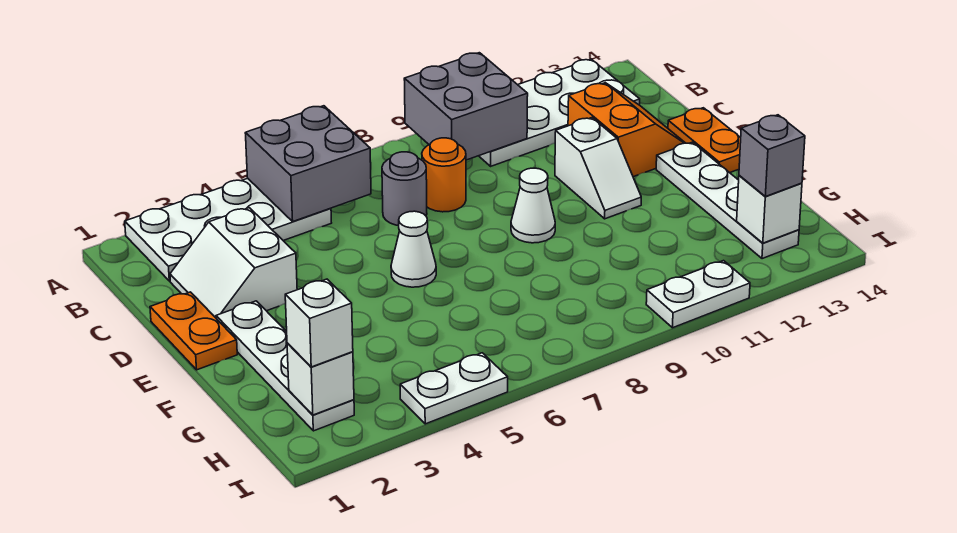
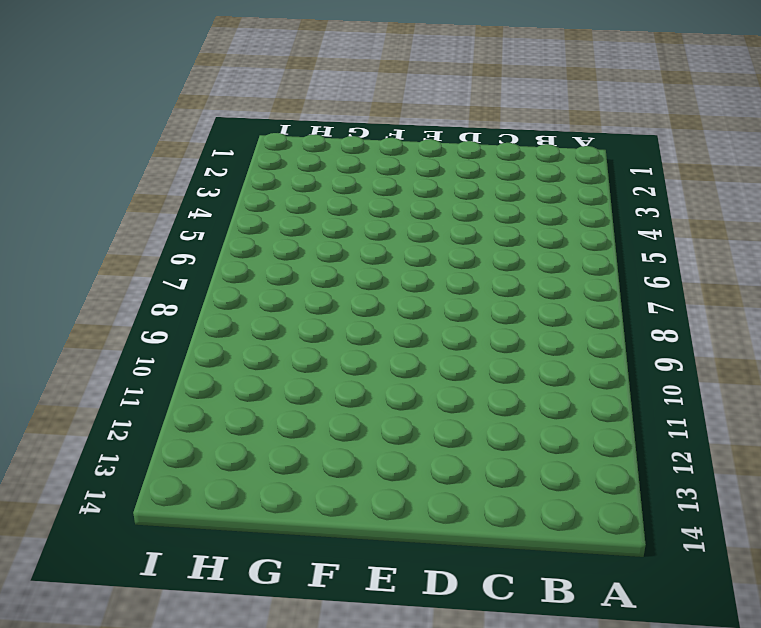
none -> white plate A2:B5 level 1
none -> white plate A10:B13 level 1
none -> white slope C2:D3 level 1 top 3

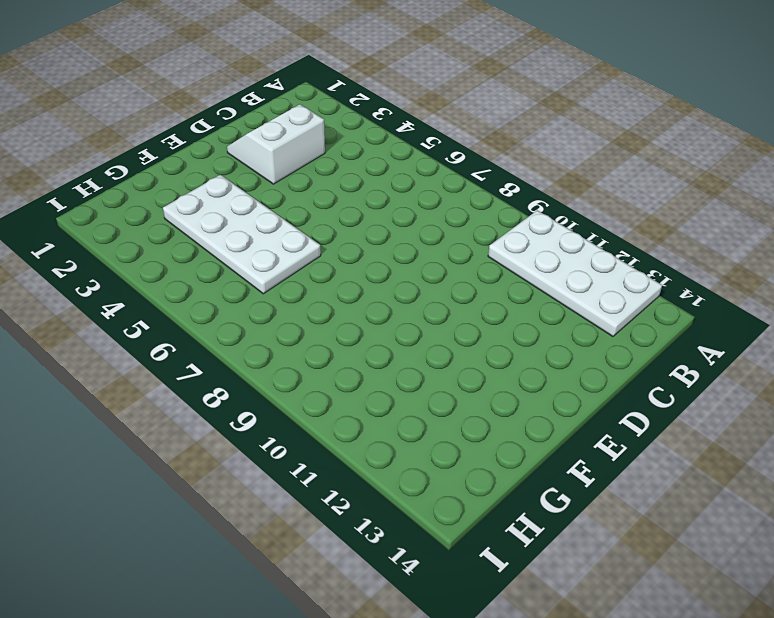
white plate F3:G6 level 1 -> white plate A2:B5 level 1
none -> grey round brick C7 level 1
none -> orange round brick C8 level 1
none -> orange slope C12:D13 level 1 top 12

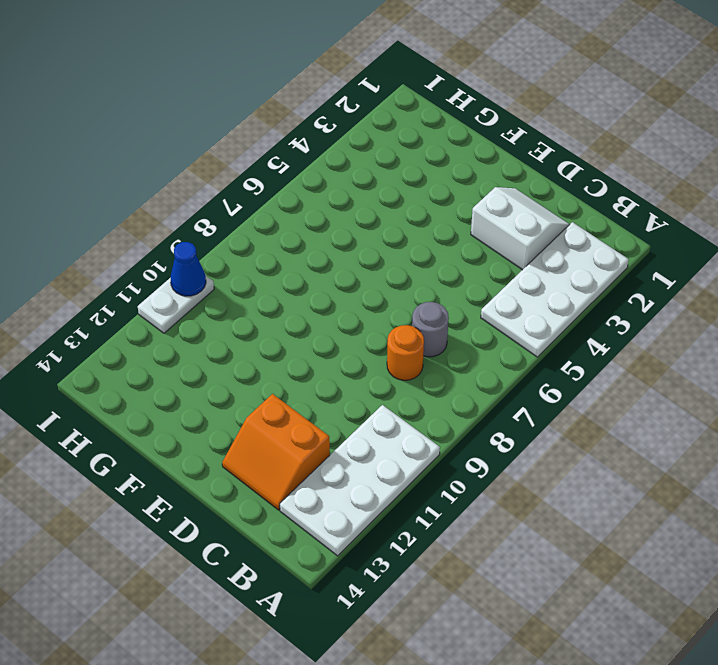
blue cone I10 level 2 -> none
none -> orange plate D1:E1 level 1
none -> white slope D11:E11 level 1 top D
none -> orange plate D14:E14 level 1

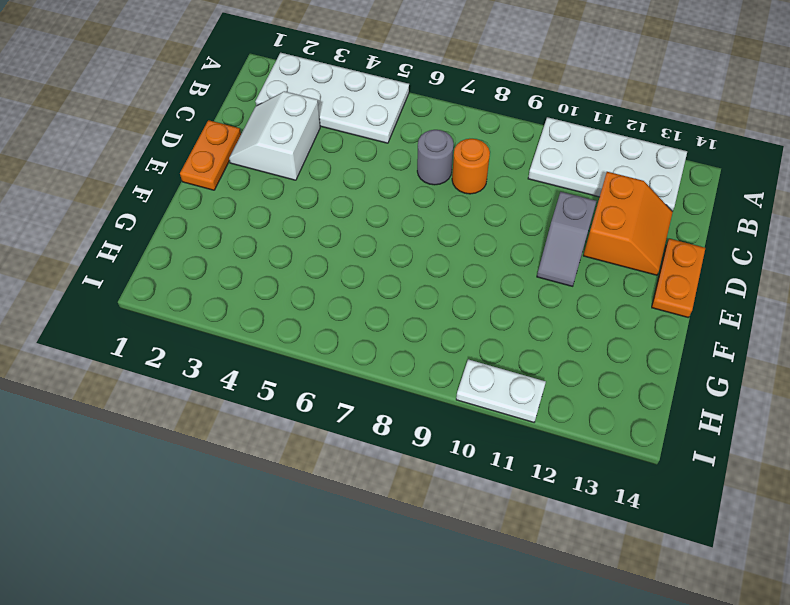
grey slope D11:E11 level 1 top D -> white slope D11:E11 level 1 top D
none -> white plate E2:H2 level 1
none -> white cone E6 level 1
none -> white cone E9 level 1

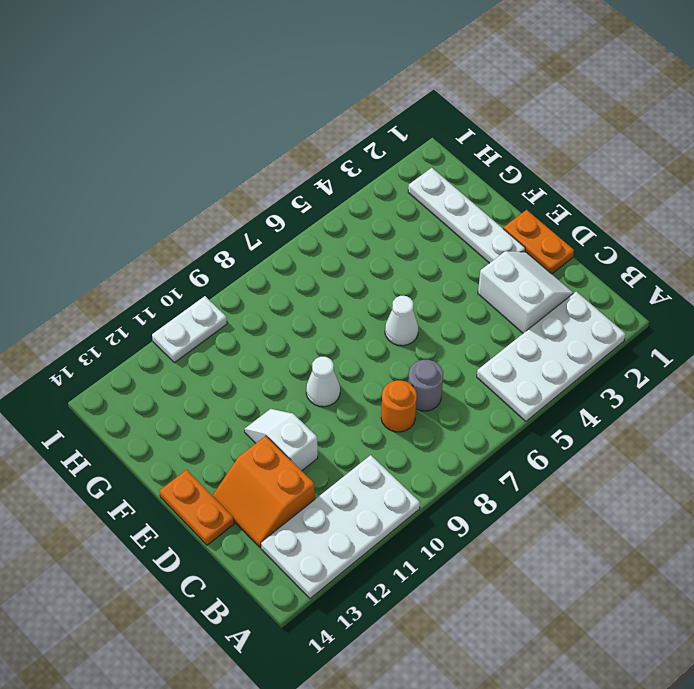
none -> white plate E13:H13 level 1
none -> white plate I4:I5 level 1
none -> grey brick A5:B6 level 2

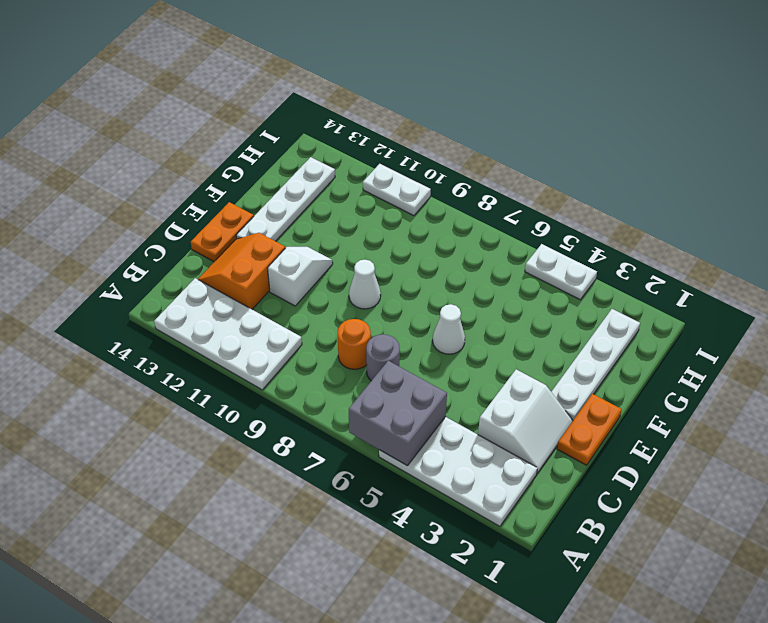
none -> grey brick A9:B10 level 2
none -> white brick H2 level 2
none -> white brick H13 level 2

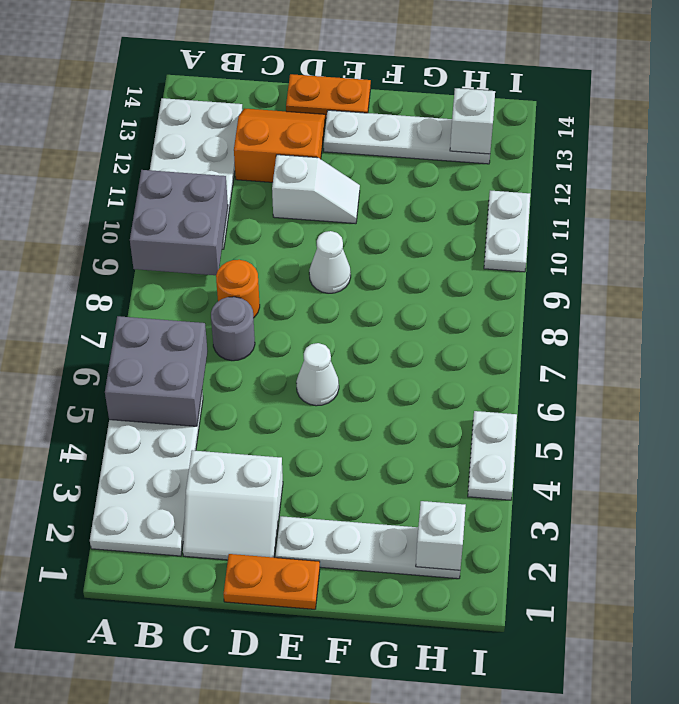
none -> white brick H2 level 3
none -> grey brick H13 level 3

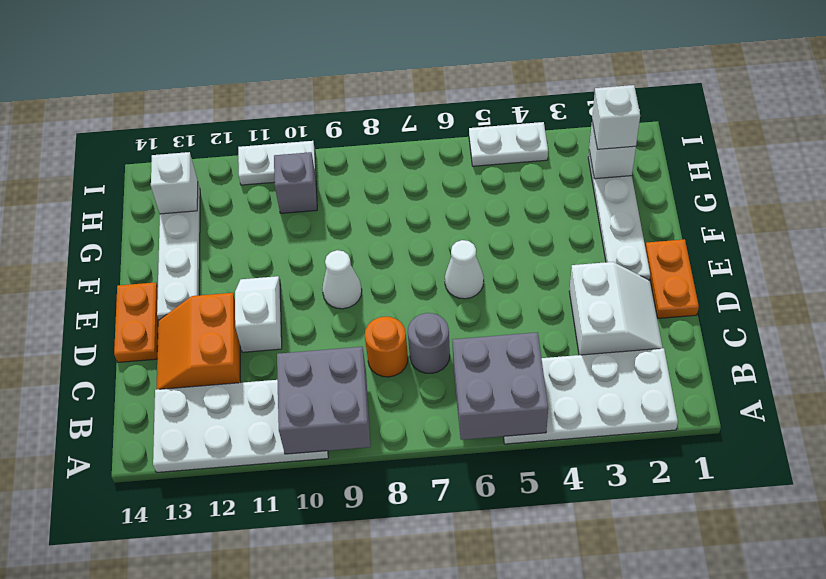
grey brick H10 level 1 -> grey brick H13 level 3

